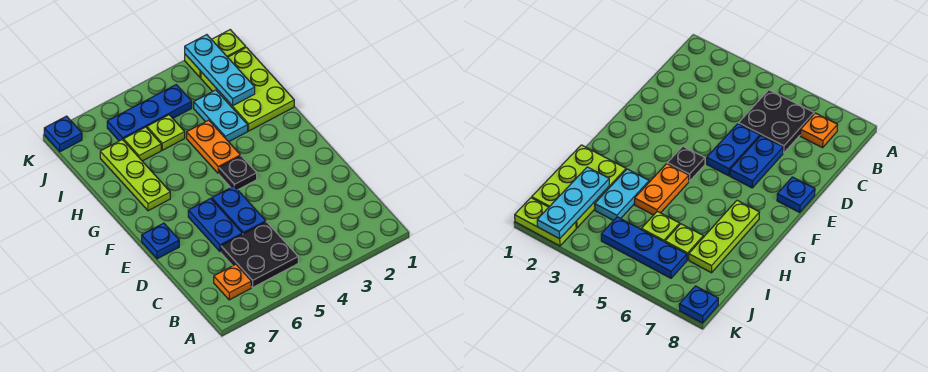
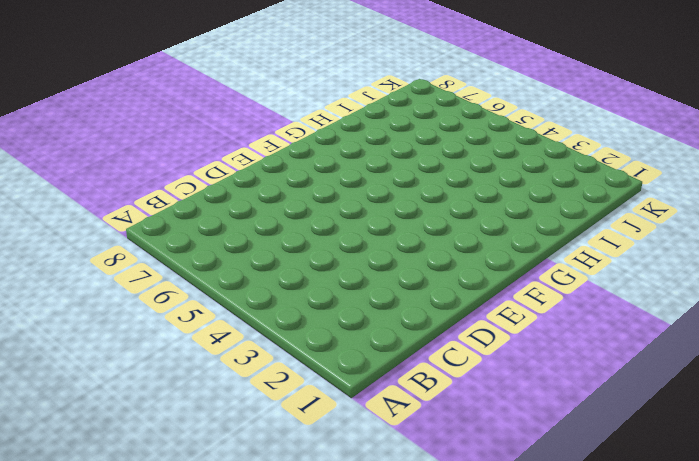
none -> black plate B5:C6 level 1
none -> orange plate B7 level 1
none -> blue plate D5:E5 level 1

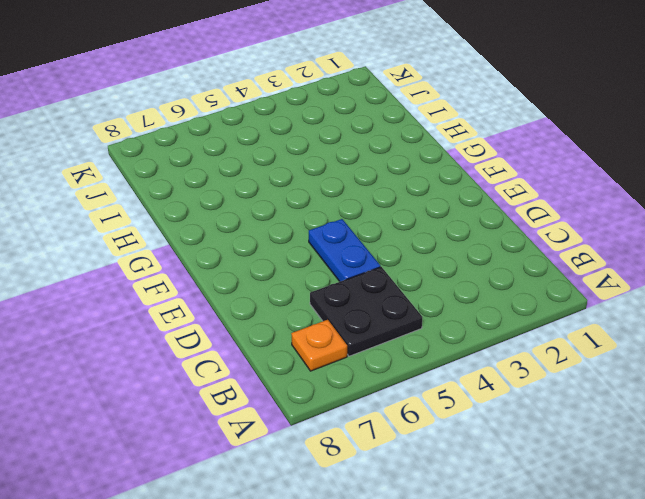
none -> blue plate D6:E6 level 1
none -> blue plate E8 level 1
none -> black plate F4 level 1

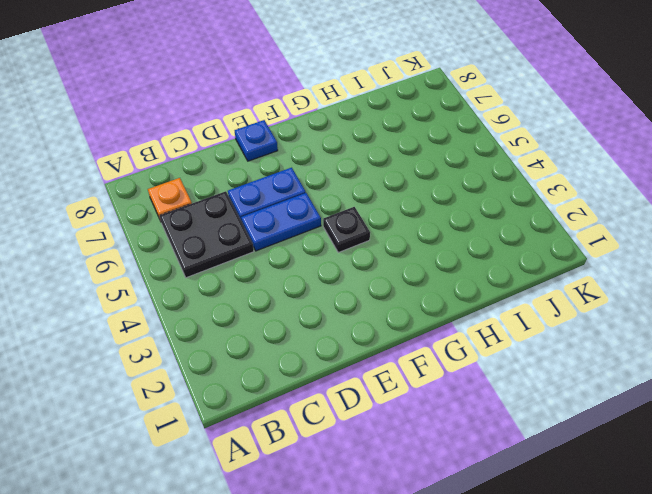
none -> orange plate G4:H4 level 1
none -> lime plate G7:I7 level 1
none -> lime plate H1:J2 level 1

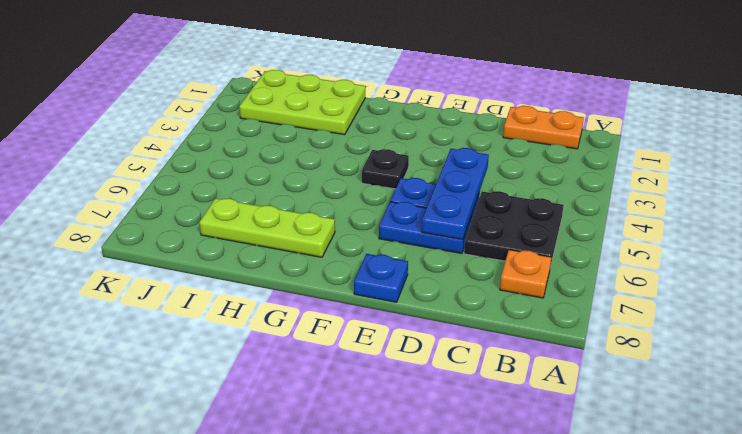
orange plate B1:C1 level 1 -> orange plate G4:H4 level 1
blue plate D4:D6 level 2 -> blue plate J4:J6 level 1
none -> cyan plate H3:I3 level 1
none -> lime plate I5 level 1
none -> lime plate I6 level 1

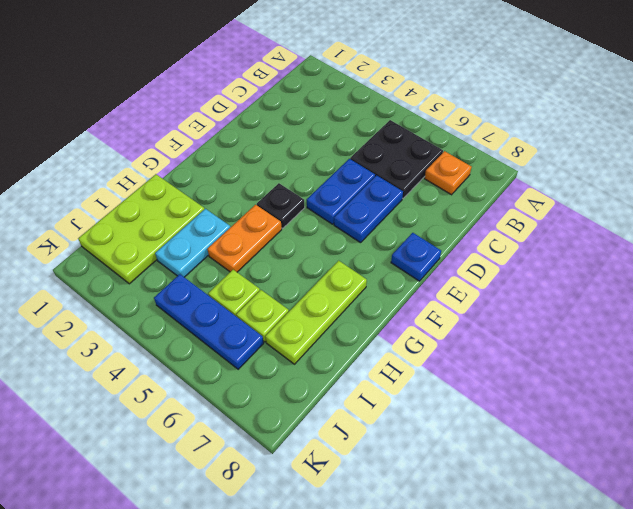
none -> lime plate K1:K2 level 1
none -> blue plate K8 level 1
none -> cyan plate I2:K2 level 2

